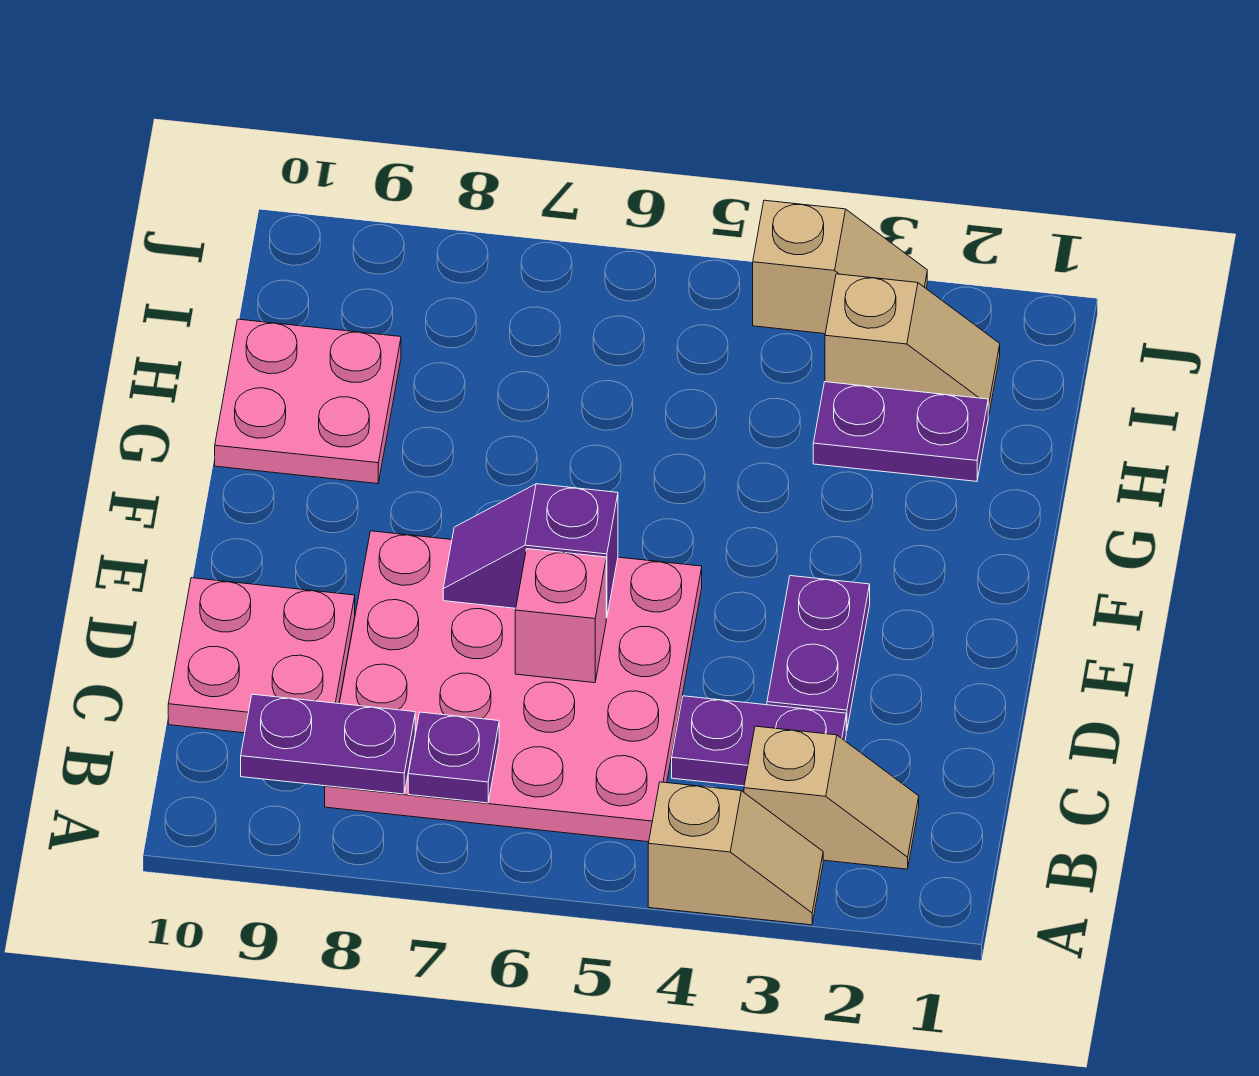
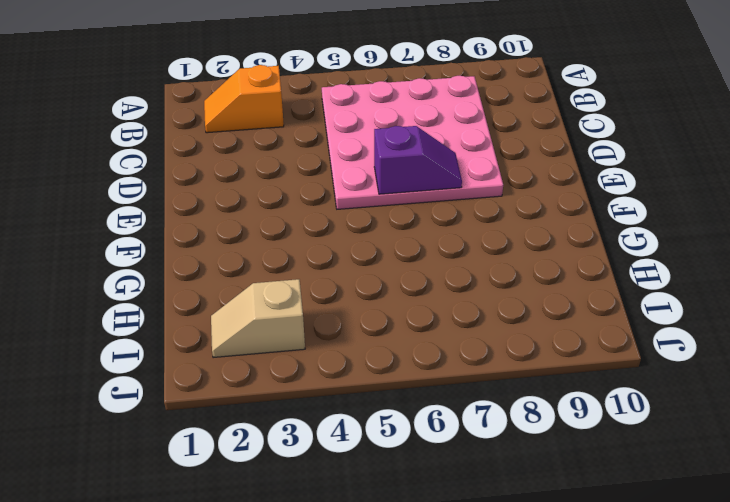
orange slope B2:B3 level 1 top 3 -> tan slope B2:B3 level 1 top 3
none -> tan slope A3:A4 level 1 top 4
none -> purple plate C3:C4 level 1
none -> pink plate C9:D10 level 1

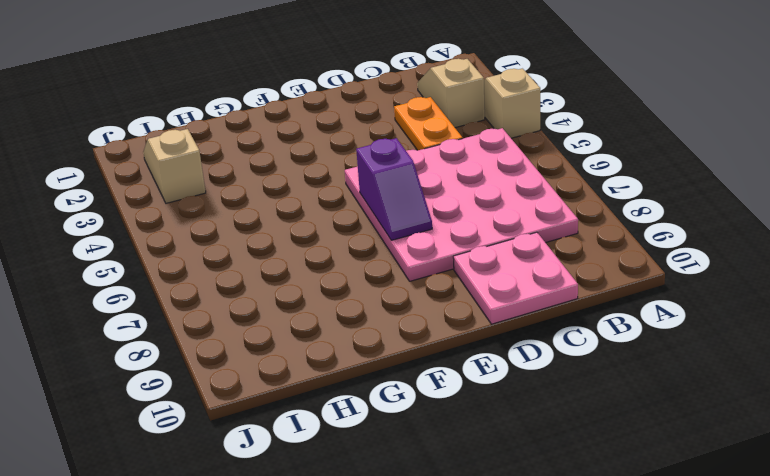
orange plate C3:C4 level 1 -> purple plate C3:C4 level 1
none -> purple plate D3:E3 level 1
none -> pink plate G9:H10 level 1
none -> purple plate H2:H3 level 1

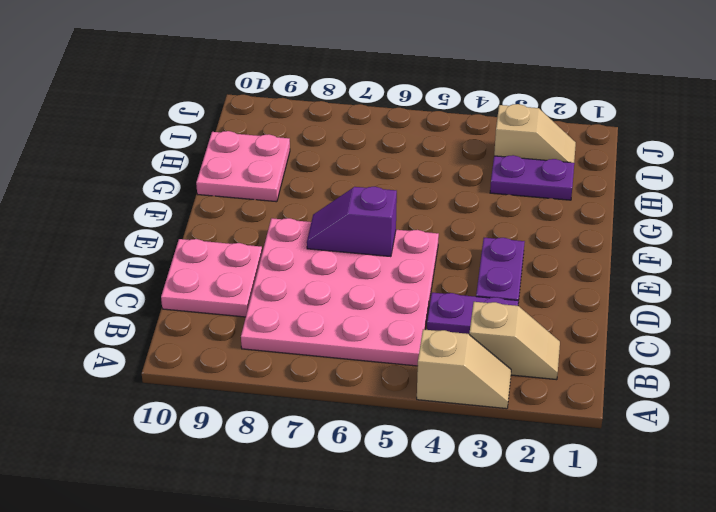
none -> tan slope J3:J4 level 1 top 4
none -> purple plate B7 level 2
none -> purple plate B8:B9 level 2

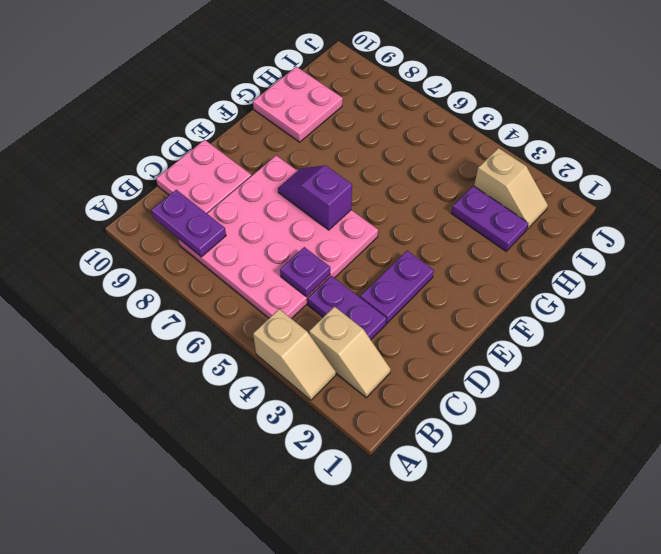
purple plate C5 level 2 -> purple plate B7 level 2
none -> tan slope J3:J4 level 1 top 4
none -> pink brick D6 level 2

